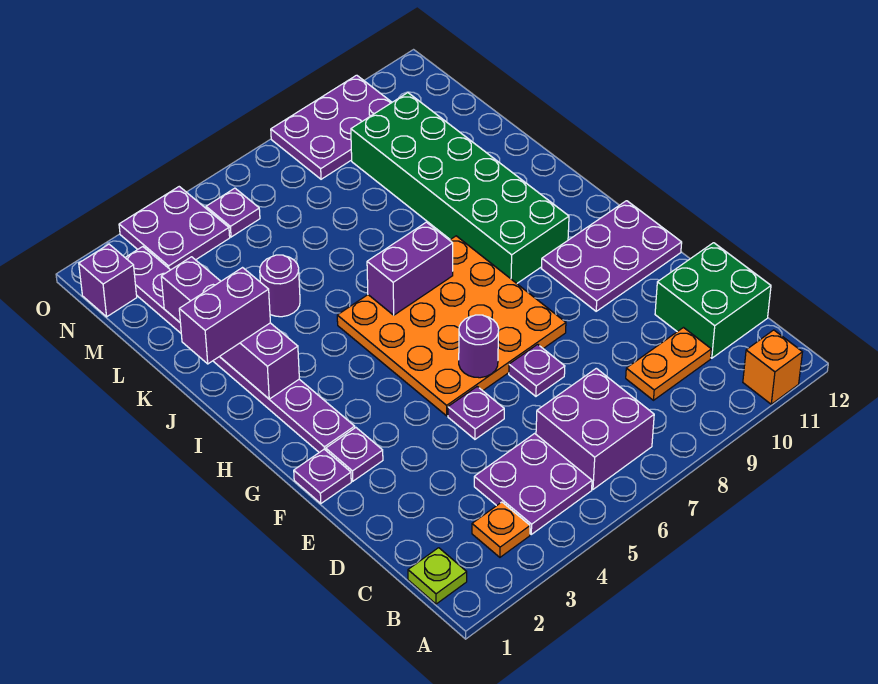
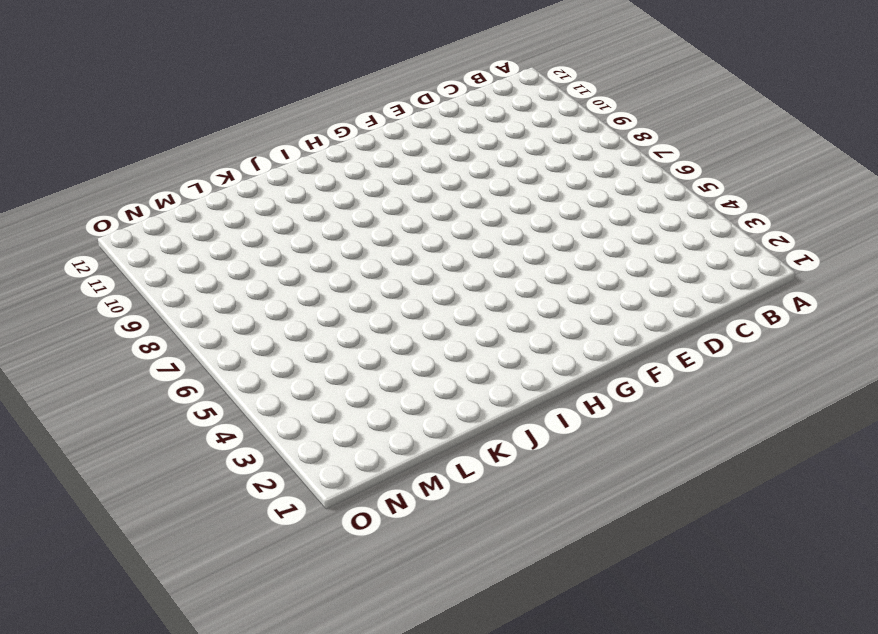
none -> orange brick A11 level 1
none -> lime plate B1 level 1
none -> orange plate B3 level 1

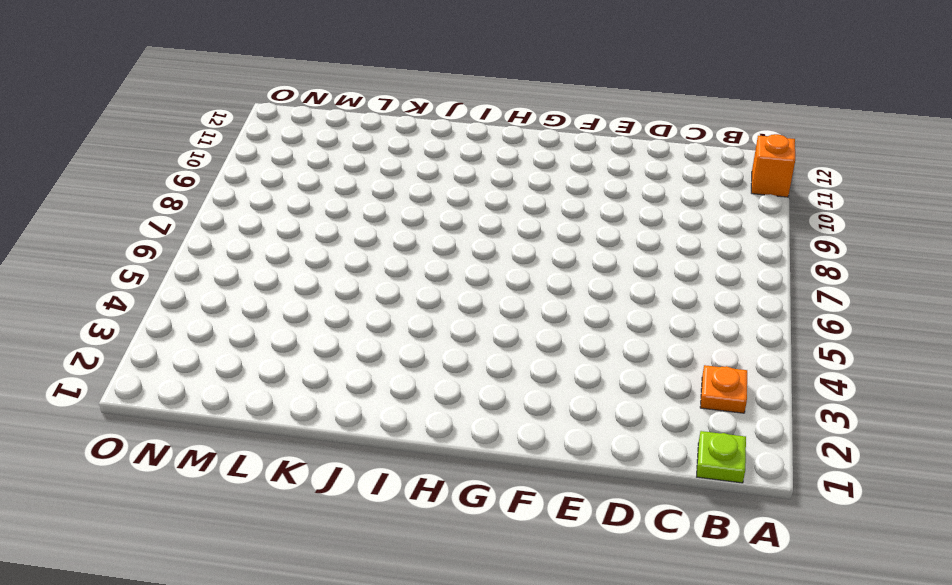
none -> purple plate B4:C5 level 1
none -> purple brick B6:C7 level 1
none -> orange plate C9:C10 level 1

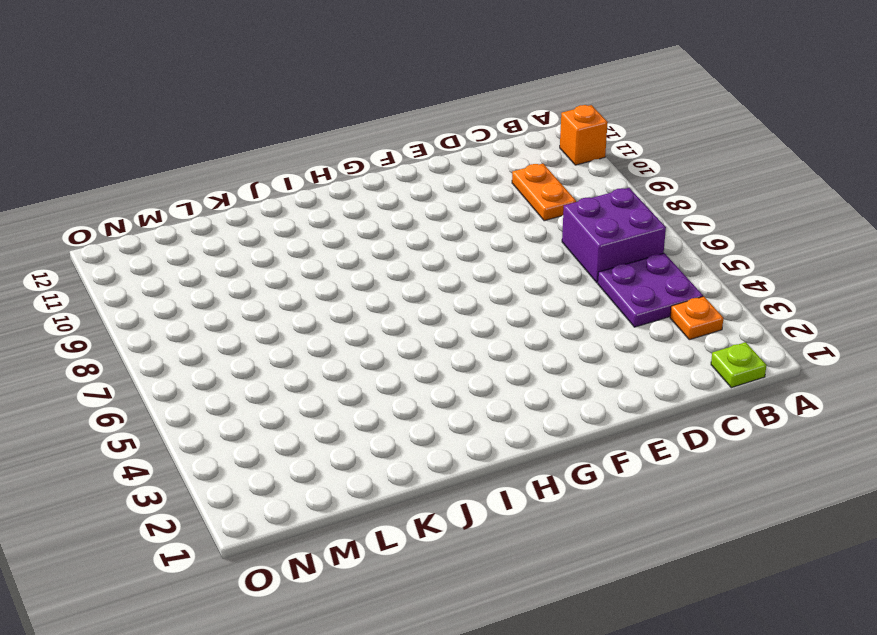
none -> green brick C11:D12 level 1
none -> purple plate E5 level 1
none -> purple plate E7 level 1

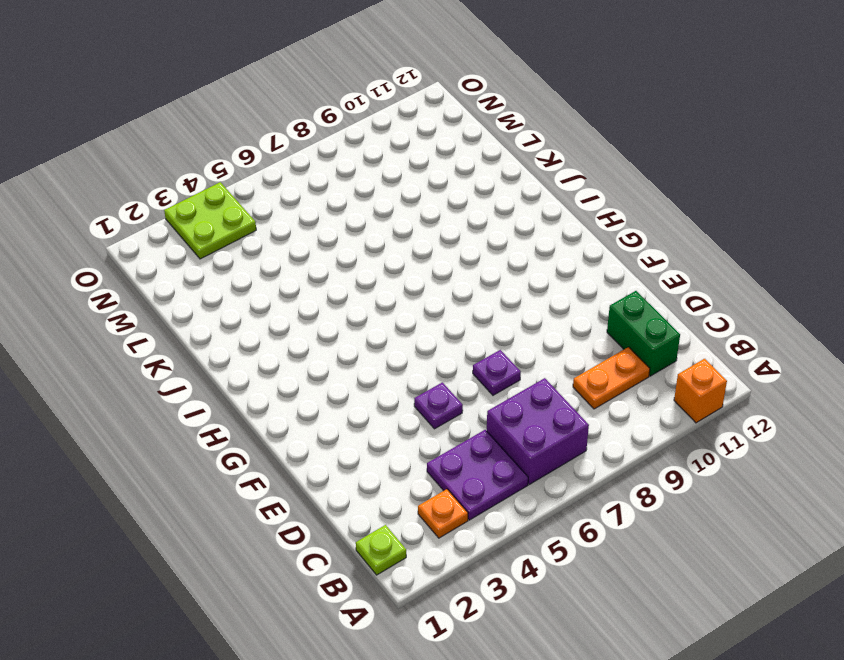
green brick C11:D11 level 1 -> green brick C11:D12 level 1
lime plate N3:O4 level 1 -> purple plate N3:O4 level 1
none -> purple plate F1 level 1
none -> purple plate F2 level 1
none -> orange plate F5:I8 level 1

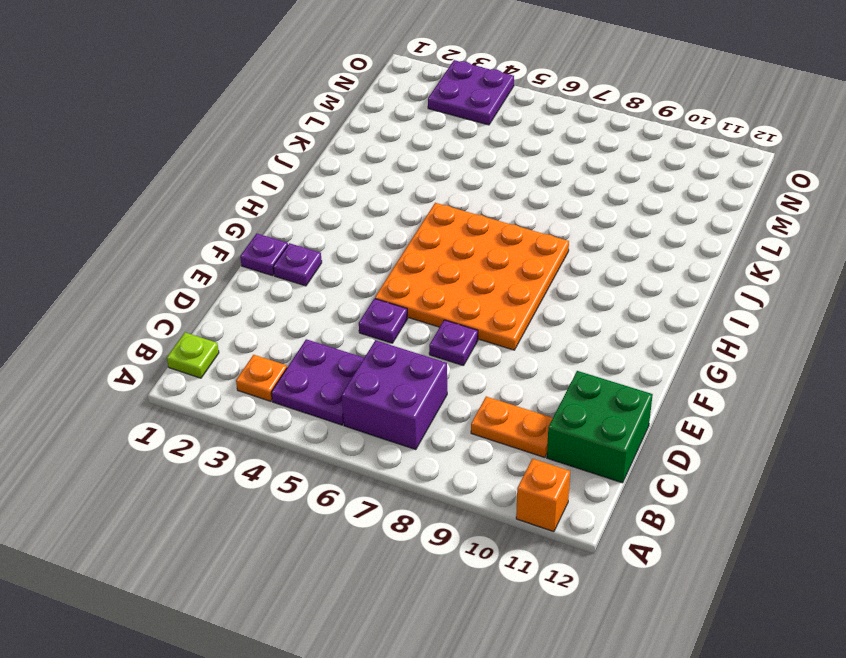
none -> purple plate F10:G12 level 1
none -> purple plate G2:N2 level 1
none -> green brick H9:M10 level 1

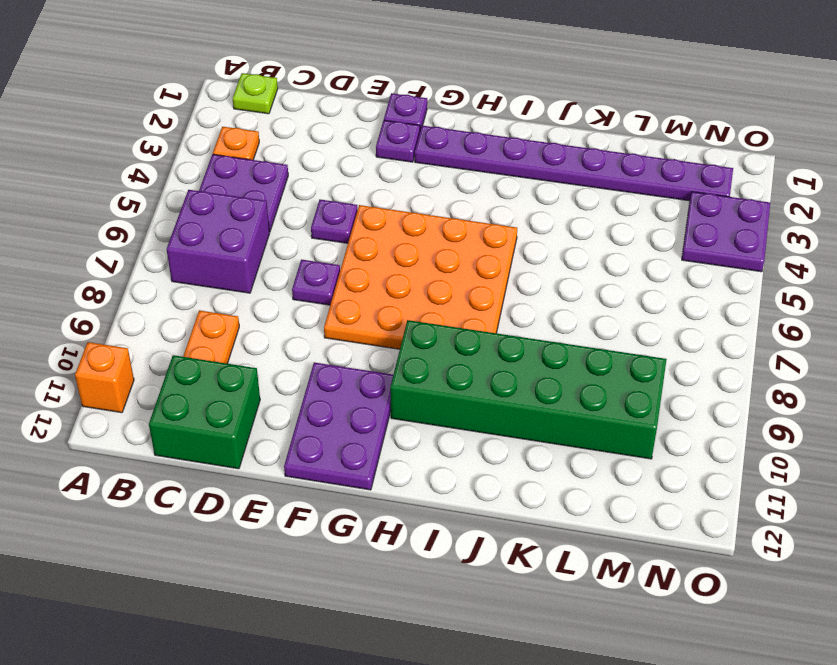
none -> purple round brick K4 level 1
none -> purple brick N1 level 1
none -> purple plate N5 level 1

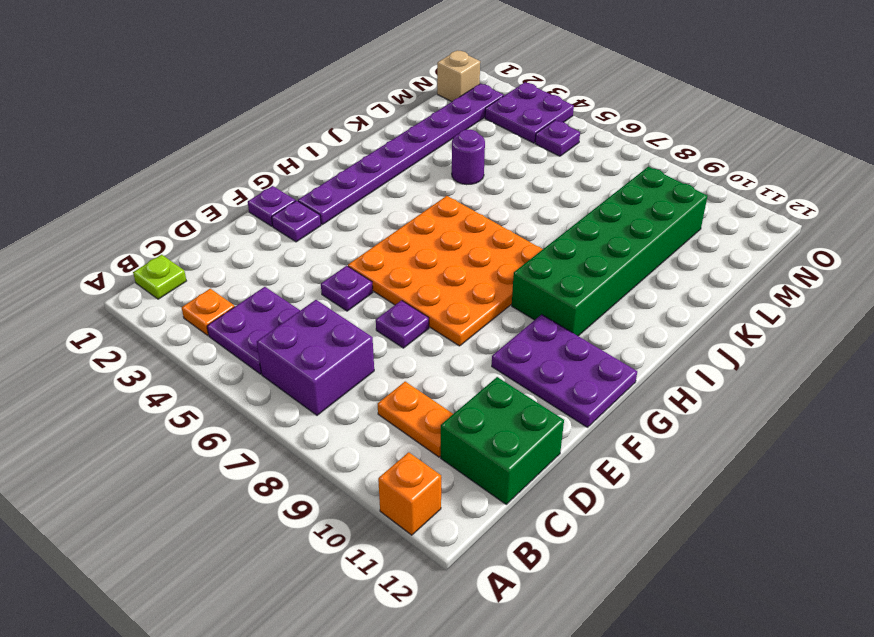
tan brick N1 level 1 -> purple brick N1 level 1
none -> purple plate N8:O10 level 1
none -> purple round brick F6 level 2
none -> purple brick I2:L2 level 2

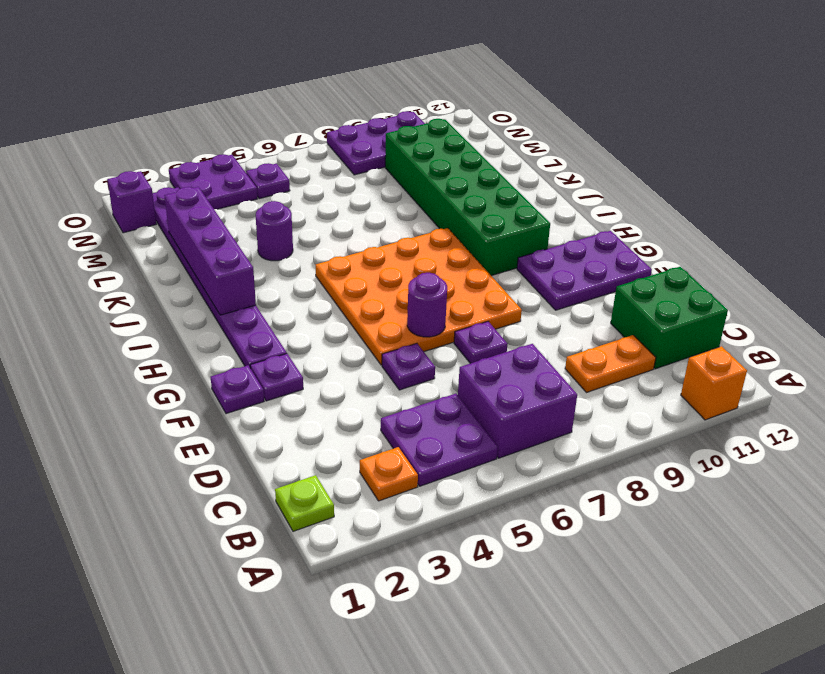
none -> purple brick I6:I7 level 2
none -> purple brick J1:J2 level 3

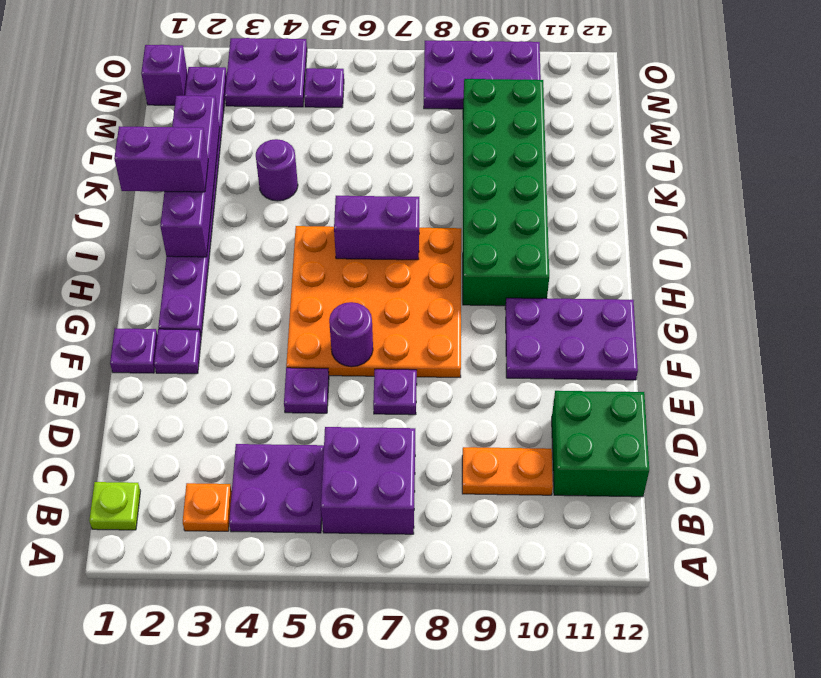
none -> orange brick A11 level 1

